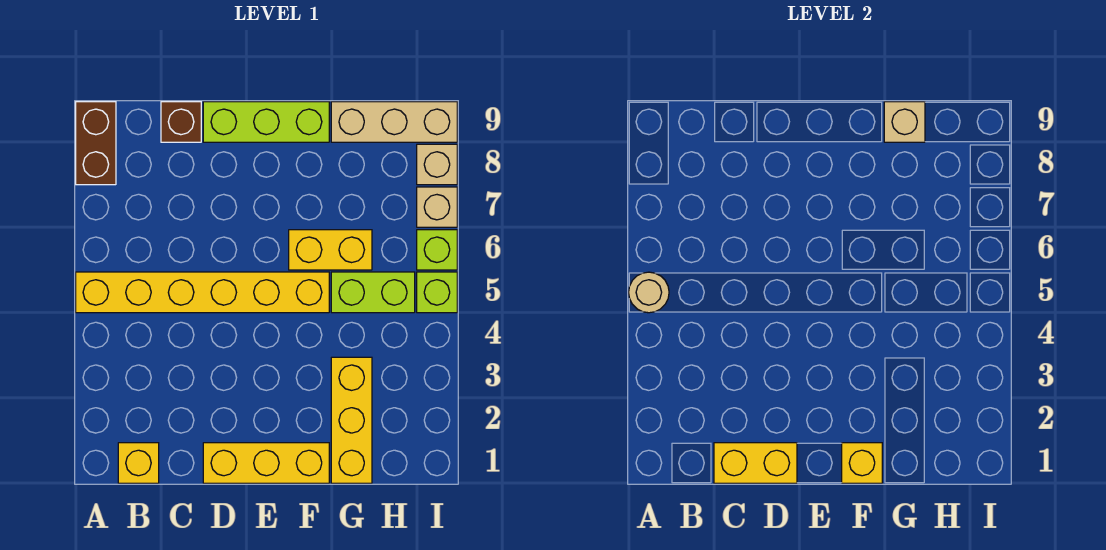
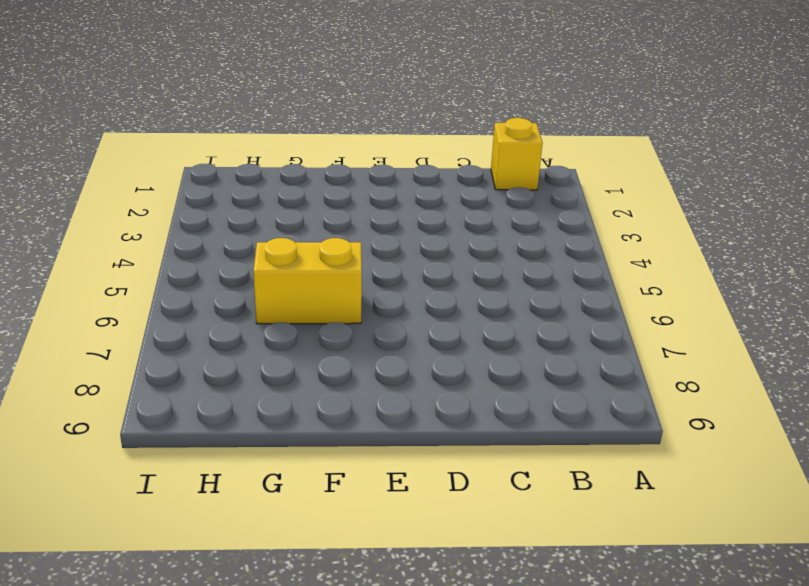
none -> yellow brick A5:F5 level 1
none -> brown brick A8:A9 level 1
none -> brown brick C9 level 1

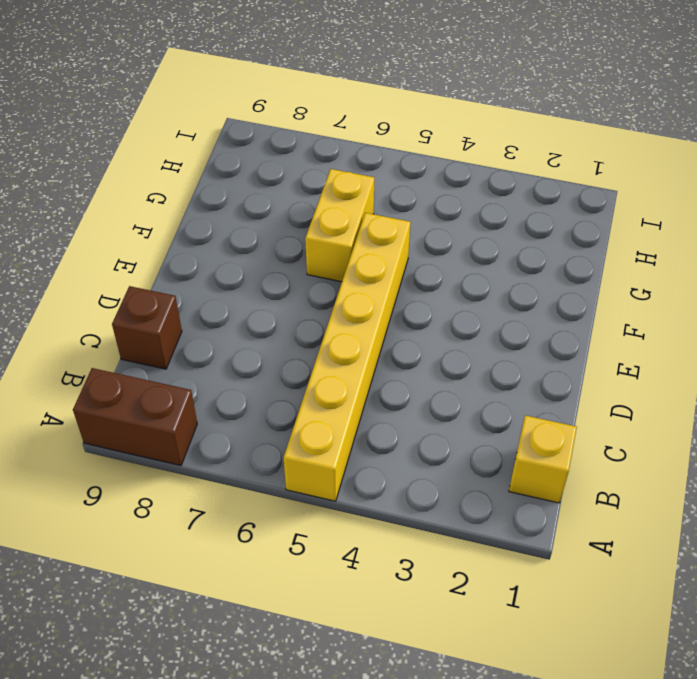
none -> yellow brick D1:F1 level 1
none -> lime brick D9:F9 level 1
none -> yellow brick G1:G3 level 1

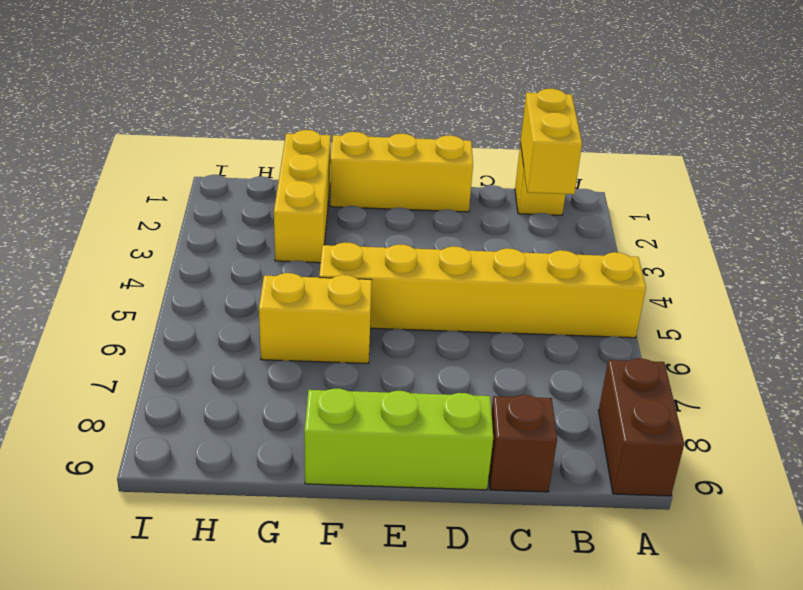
yellow brick B1:B2 level 2 -> yellow brick C1:D1 level 2
none -> lime brick G5:H5 level 1
none -> tan brick G9:I9 level 1
none -> lime brick I5 level 1

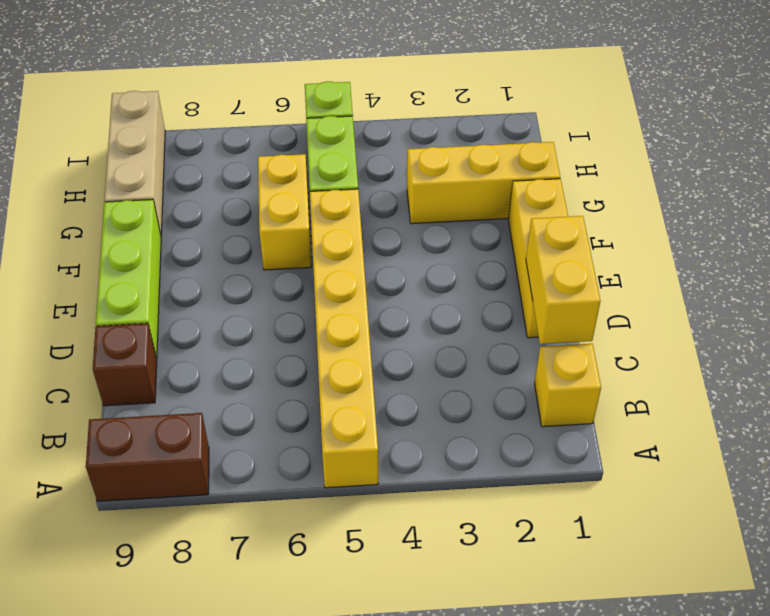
none -> lime brick I6 level 1
none -> tan brick I7 level 1
none -> tan brick I8 level 1

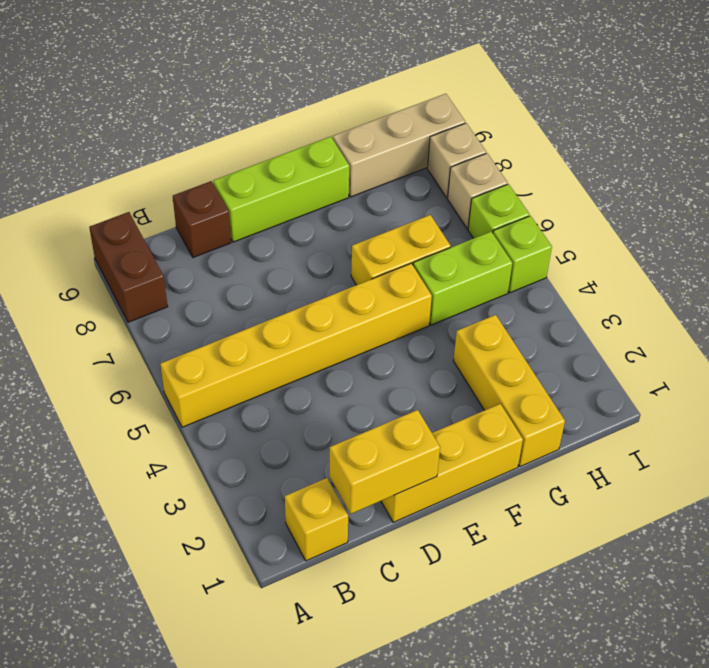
none -> tan round brick A5 level 2
none -> yellow brick F1 level 2
none -> tan brick G9 level 2

